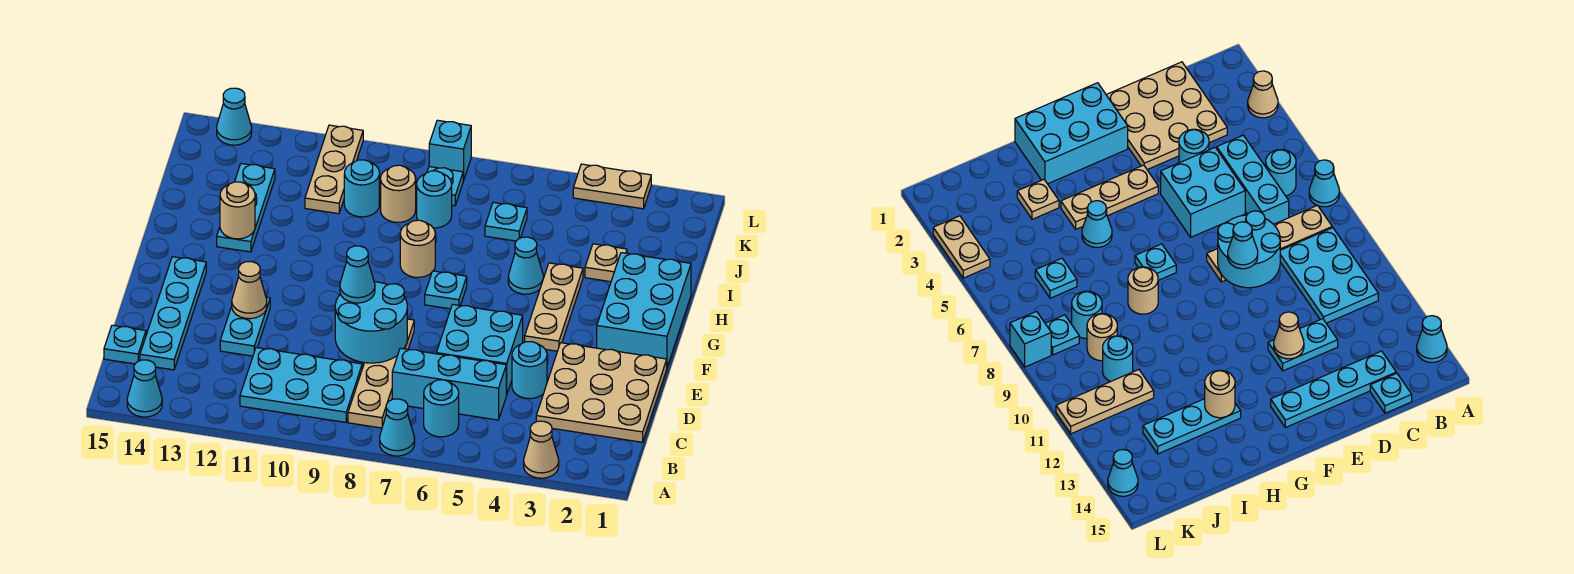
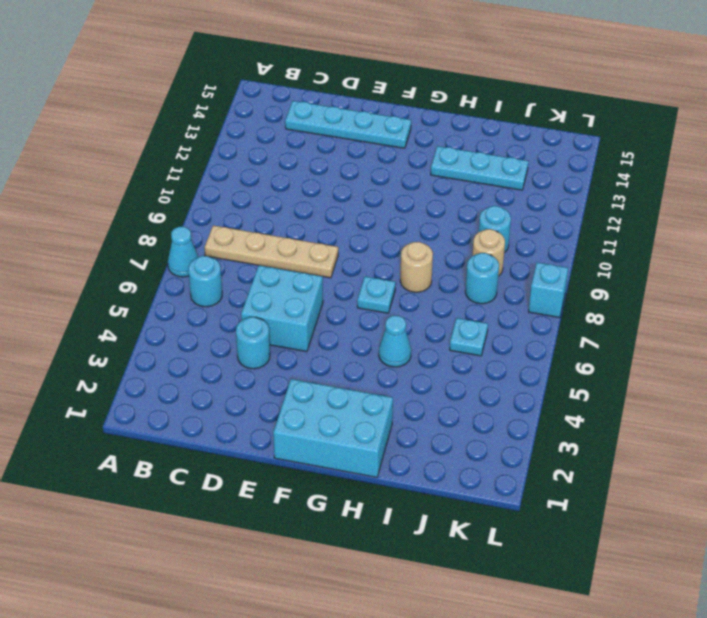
none -> tan cone A3 level 1
none -> cyan cone A14 level 1
none -> cyan plate B9:C11 level 1
none -> tan plate C1:E3 level 1

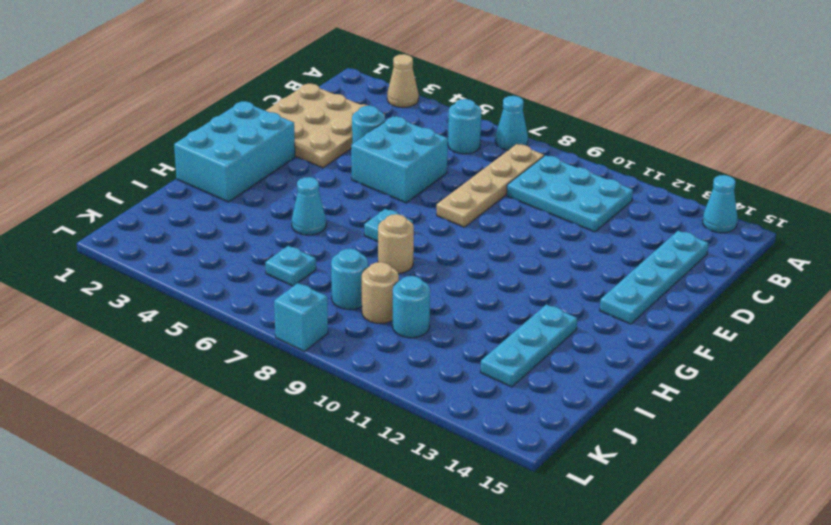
none -> cyan brick C5:C7 level 1
none -> cyan plate C15 level 1
none -> cyan plate D12:E12 level 1
none -> tan plate F4:H4 level 1

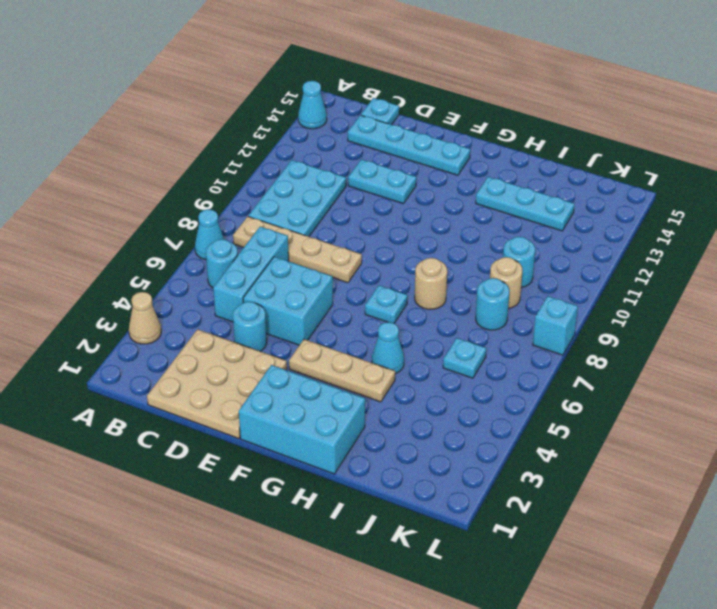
none -> tan plate I3 level 1
none -> tan plate J11:L11 level 1
none -> cyan plate K8 level 1
none -> tan plate L3:L4 level 1

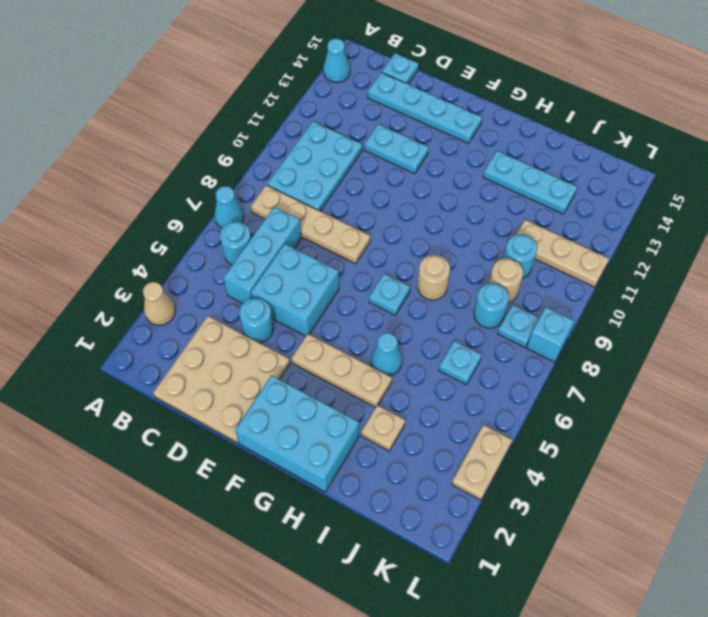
none -> cyan cone L14 level 1
none -> cyan round brick D8:E9 level 2
none -> tan cone E12 level 2
none -> tan round brick H13 level 2

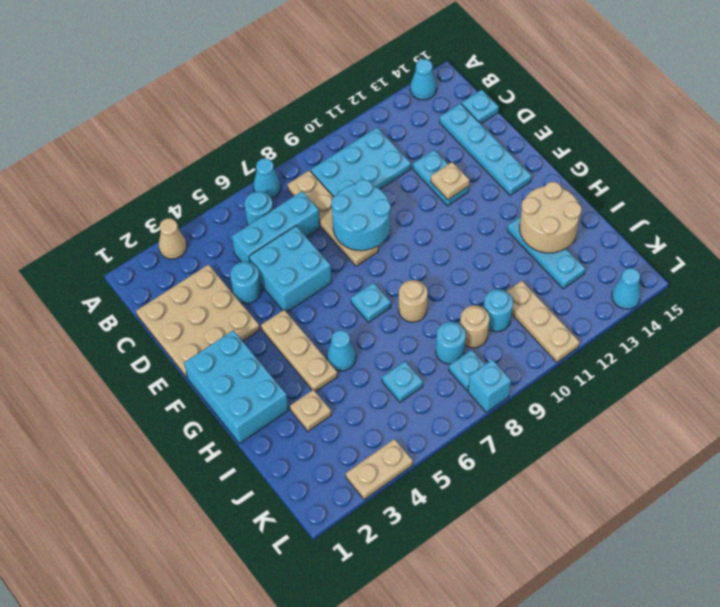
tan plate E12 level 2 -> tan cone E12 level 2
tan round brick H13:I14 level 2 -> tan round brick H13 level 2
none -> cyan cone E9 level 3

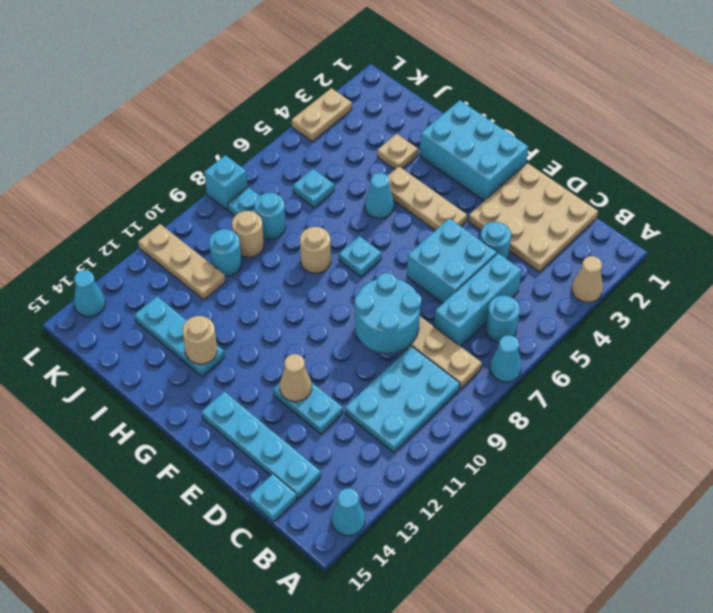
none -> cyan cone E9 level 3

